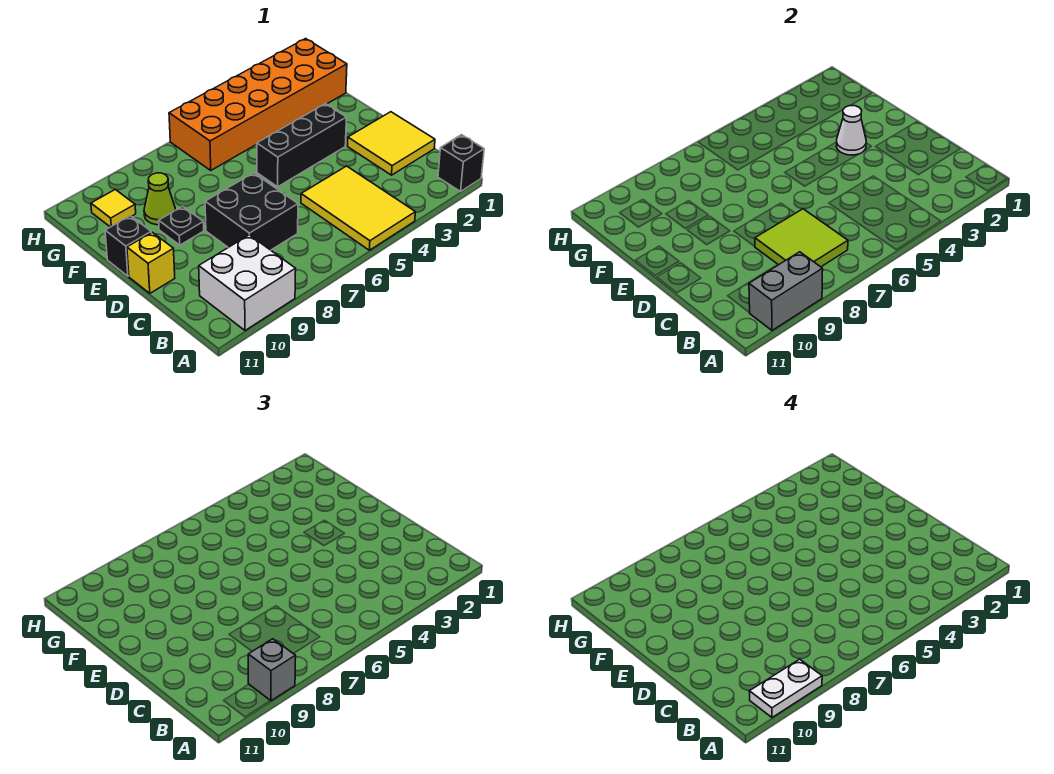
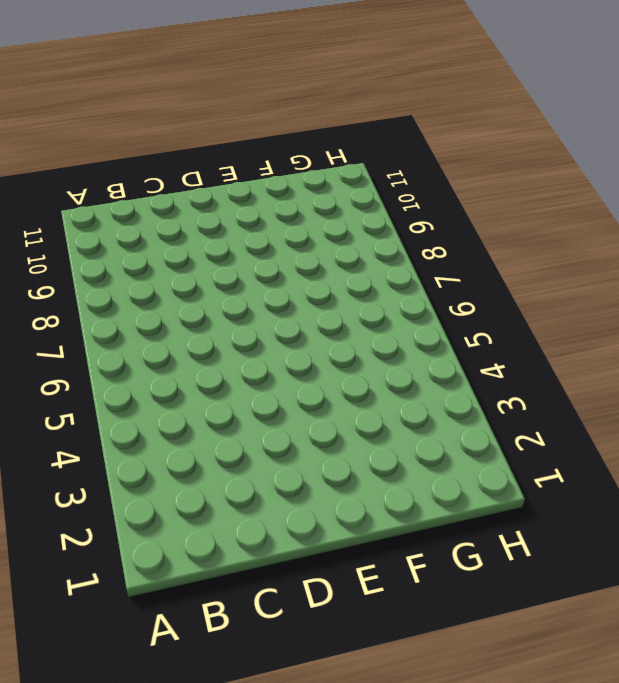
none -> black brick A1 level 1
none -> yellow tile A4:C5 level 1
none -> white brick A9:B10 level 1

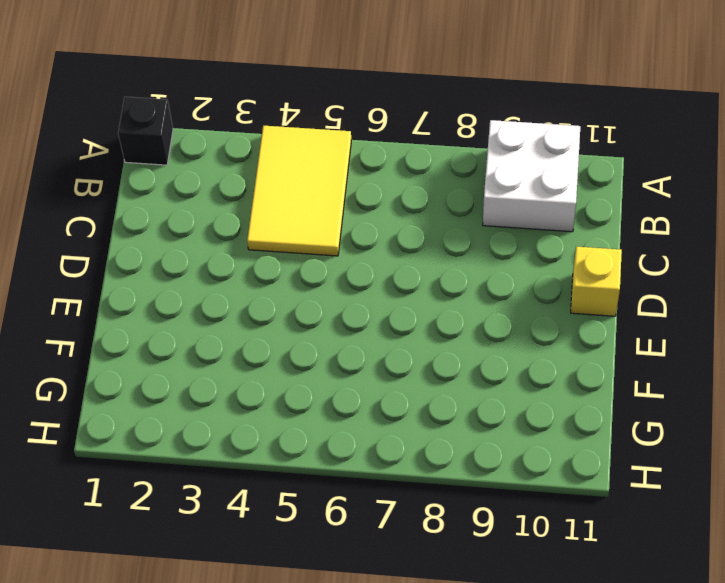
none -> yellow tile C1:D2 level 1
none -> black brick C7:D8 level 1
none -> black brick E3:E5 level 1

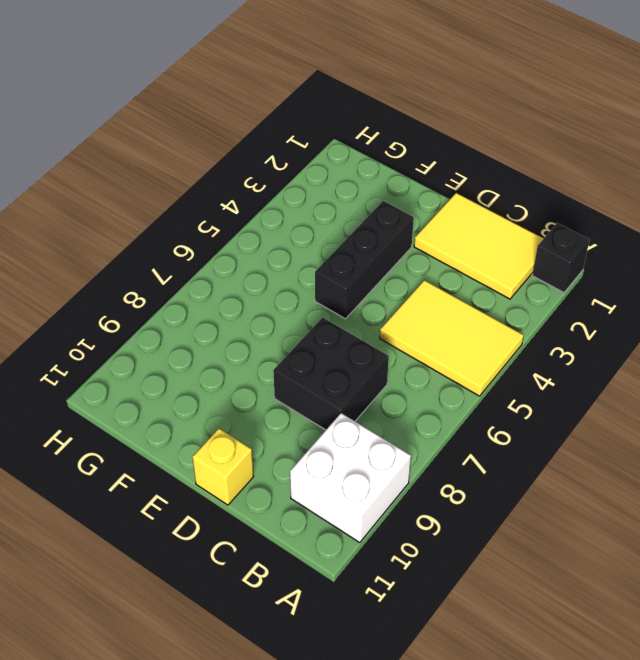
yellow tile B1:D2 level 1 -> yellow tile C1:D2 level 1
none -> black plate E9 level 1
none -> black brick E11 level 1
none -> lime cone F9 level 1

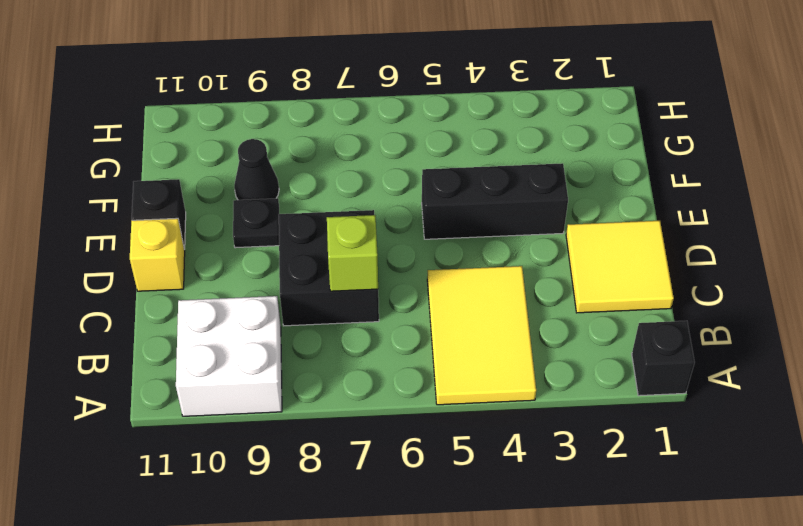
lime brick C7 level 2 -> lime tile B7:C8 level 2
black cone F9 level 1 -> lime cone F9 level 1
none -> orange brick G1:H6 level 1
none -> yellow tile G10 level 1
none -> grey brick A9:A10 level 2

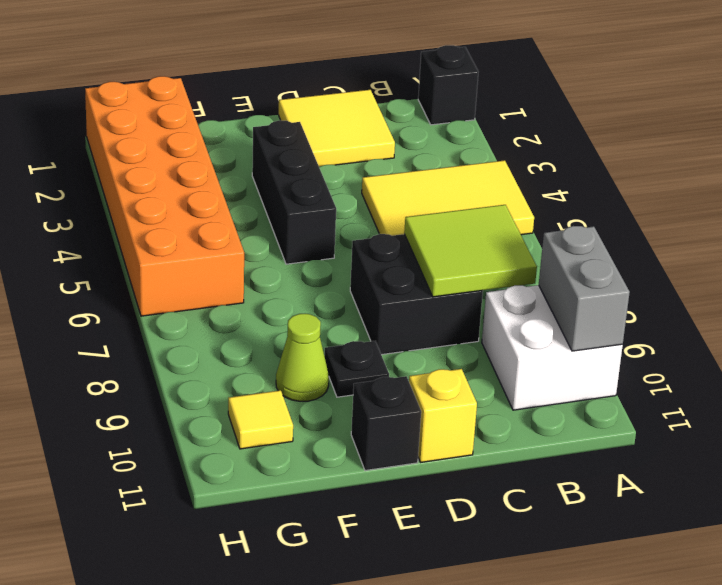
none -> white cone E3 level 2
none -> grey brick A9 level 3
none -> white plate A9:A10 level 4

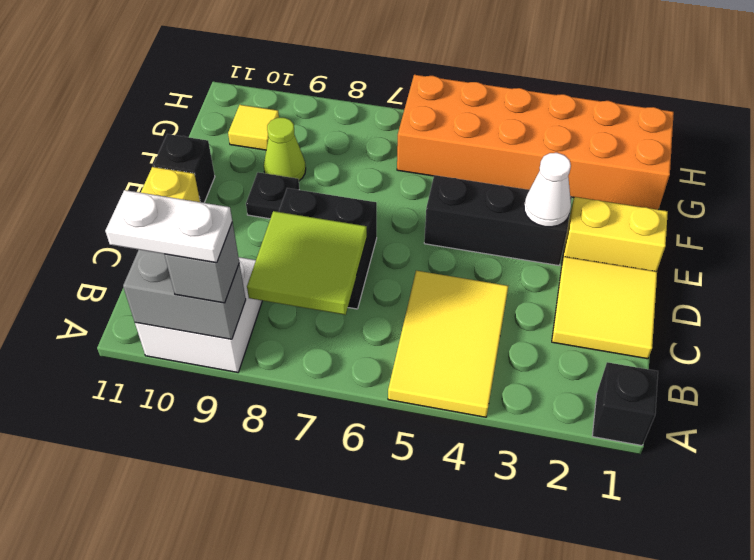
yellow brick E1:E2 level 1 -> none

